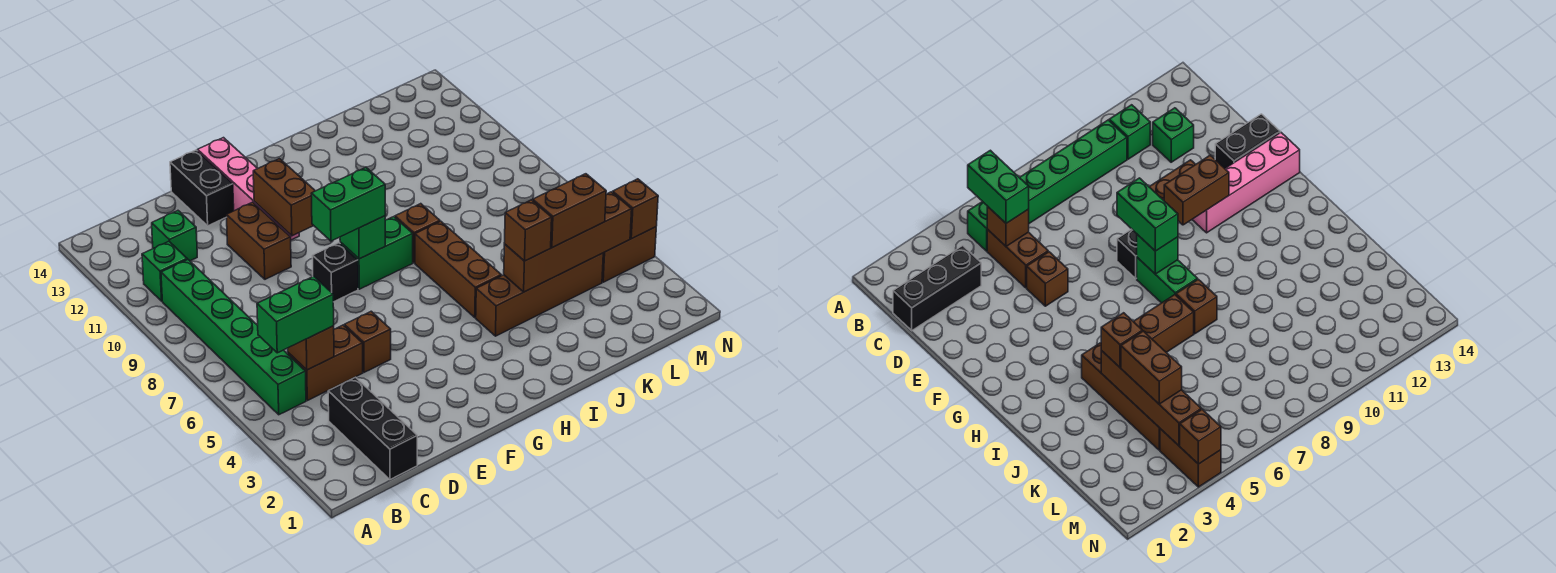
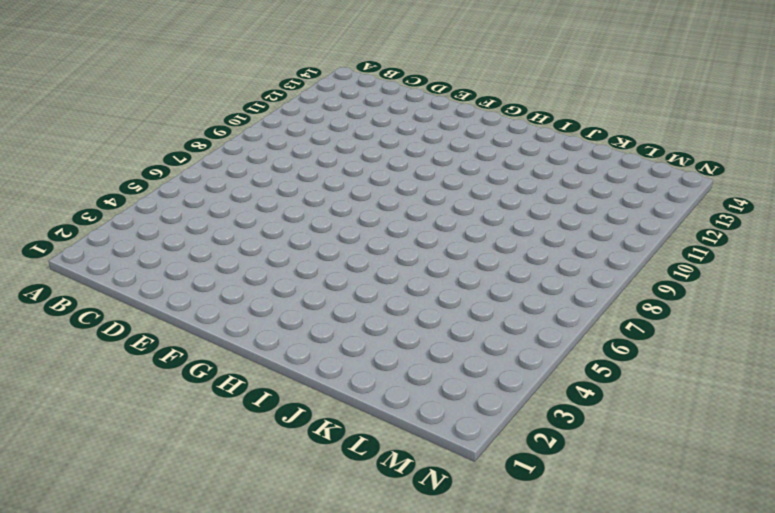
none -> green brick B5:B10 level 1
none -> green brick B11 level 1
none -> black brick C1:C3 level 1

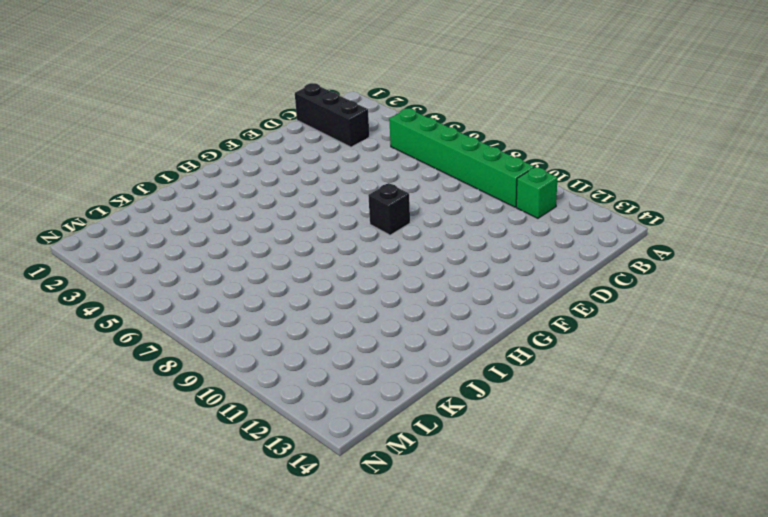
none -> brown brick C5:D5 level 1
none -> green brick C12 level 1
none -> brown brick E5 level 1

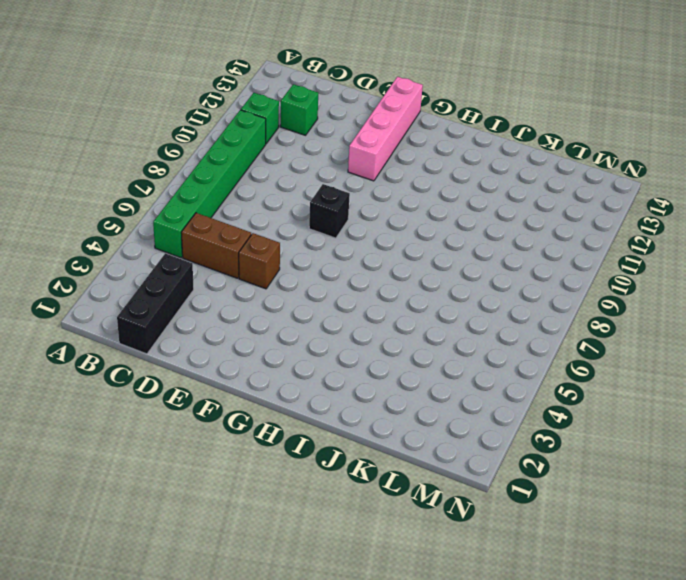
none -> brown brick E10:E11 level 1
none -> black brick E13:E14 level 1
none -> green brick G8:H8 level 1

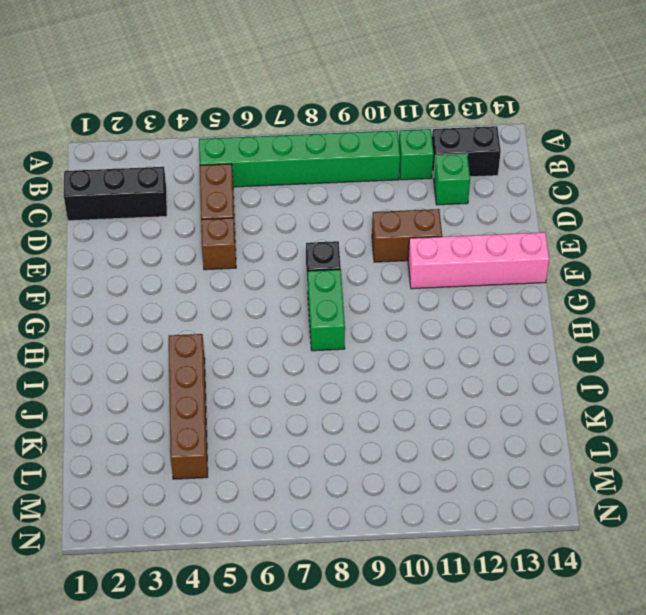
black brick B12:B13 level 1 -> black brick E13:E14 level 1
none -> brown brick I5:I7 level 1
none -> brown brick I8 level 1
none -> brown brick M4:N4 level 1

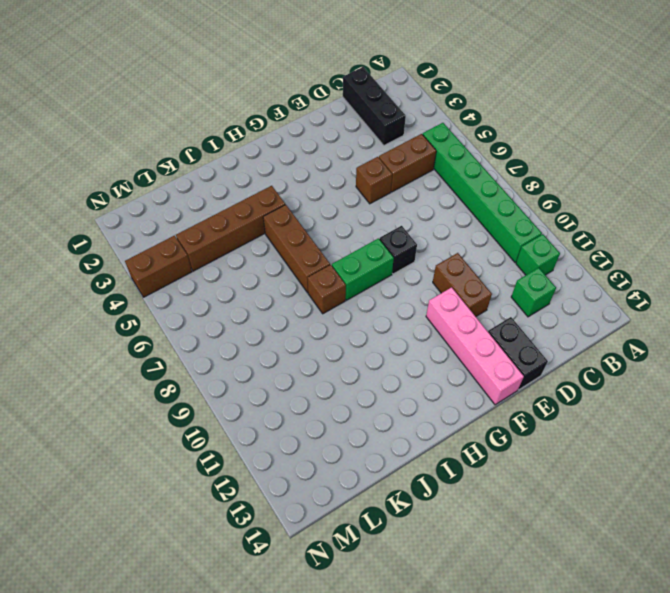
none -> brown brick C5 level 2
none -> brown brick F10:F11 level 2
none -> green brick G8 level 2

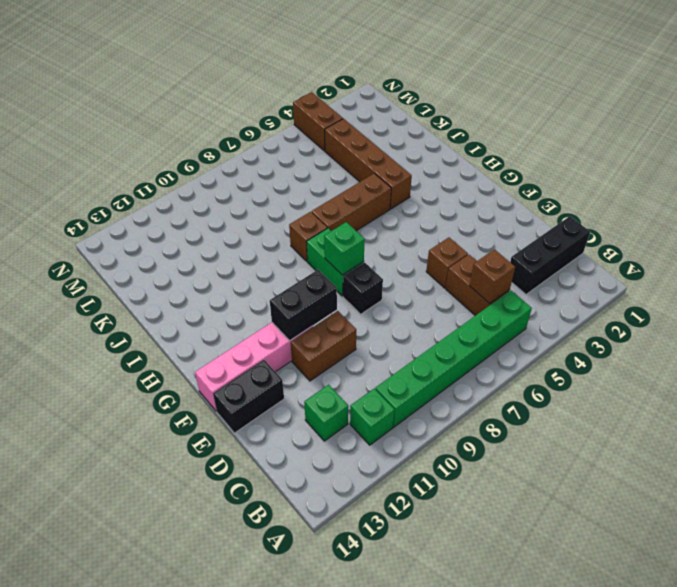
black brick F10:F11 level 2 -> brown brick F10:F11 level 2
none -> brown brick J4:M4 level 2
none -> brown brick N4 level 2
none -> green brick B5:C5 level 3

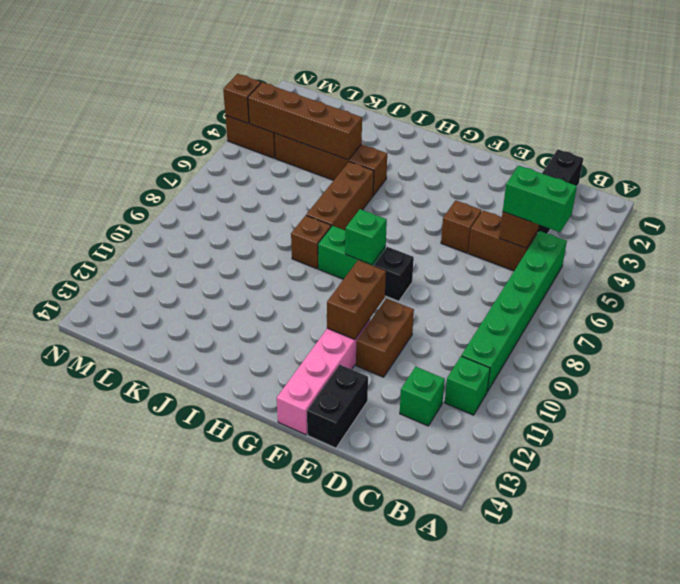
none -> green brick F8:G8 level 3
none -> brown brick J4 level 3
none -> brown brick K4:L4 level 3

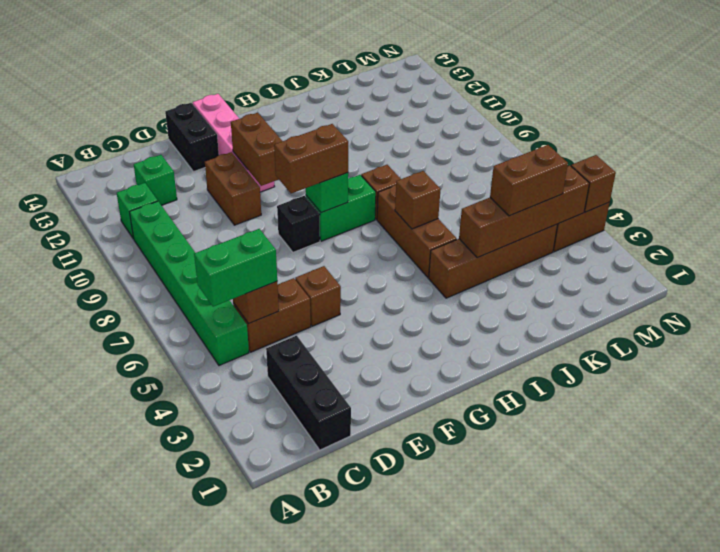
brown brick F8:G8 level 3 -> green brick F8:G8 level 3
brown brick I6 level 2 -> brown brick J4 level 3

